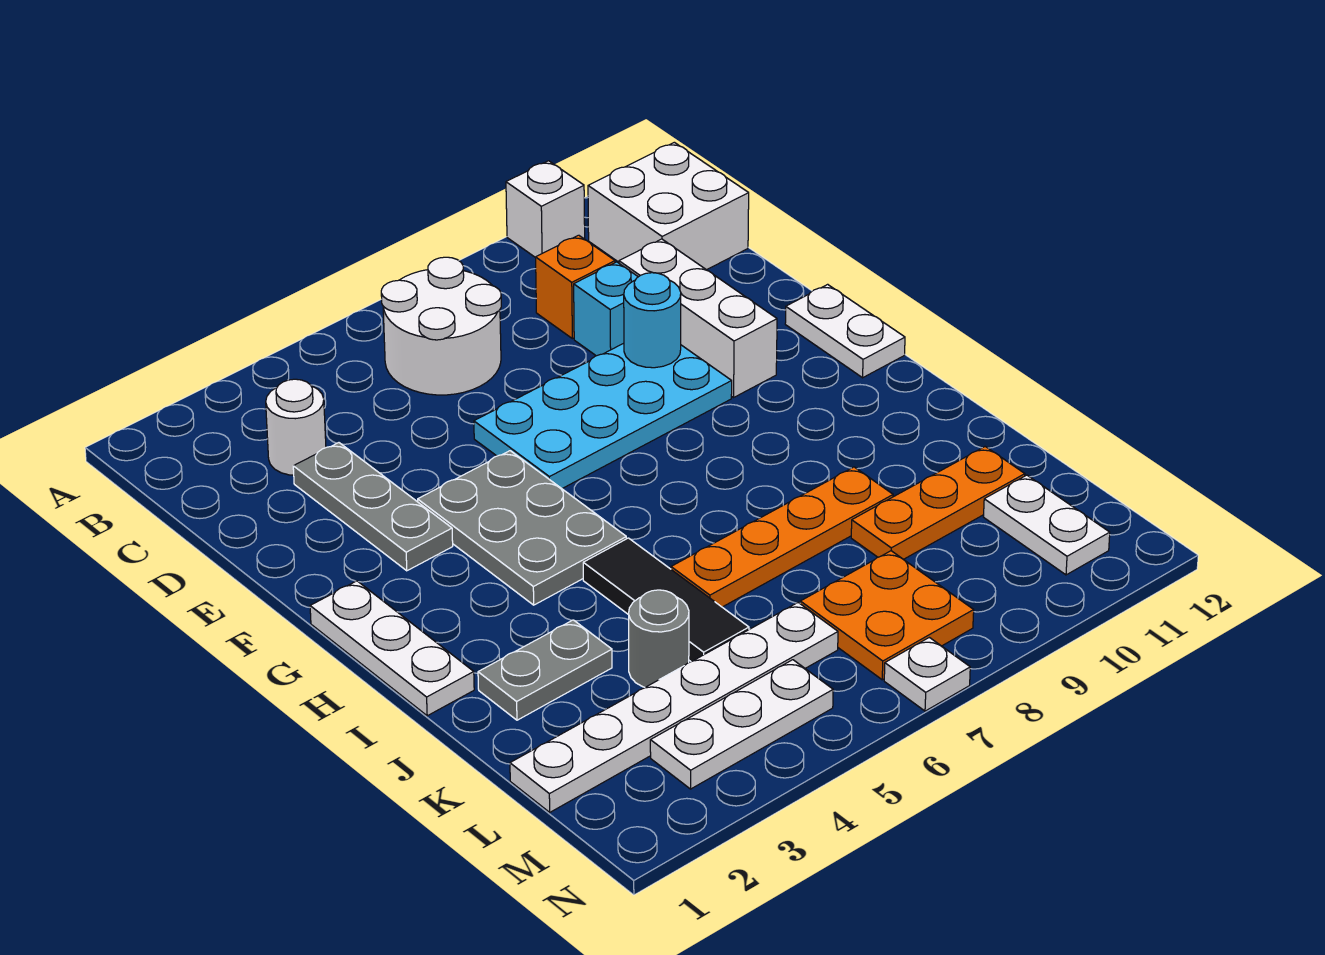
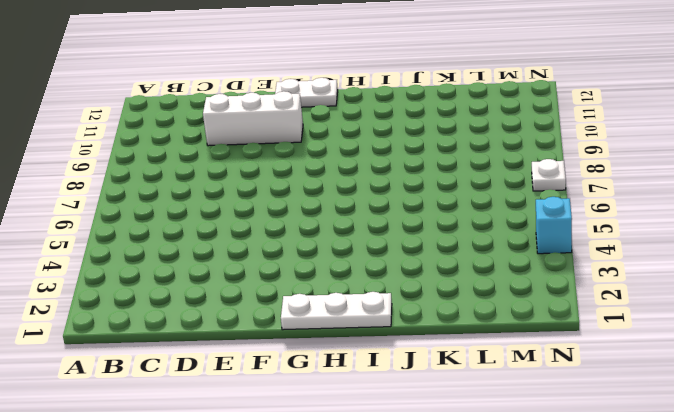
cyan brick N4 level 1 -> cyan brick D9 level 1
none -> white brick A10 level 1
none -> white round brick B6:C7 level 1
none -> white brick B11:C12 level 1

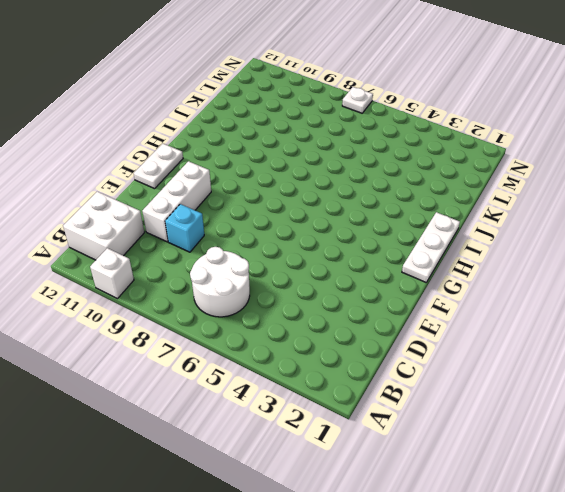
none -> white round brick C3 level 1
none -> orange brick C9 level 1
none -> grey plate D3:F3 level 1

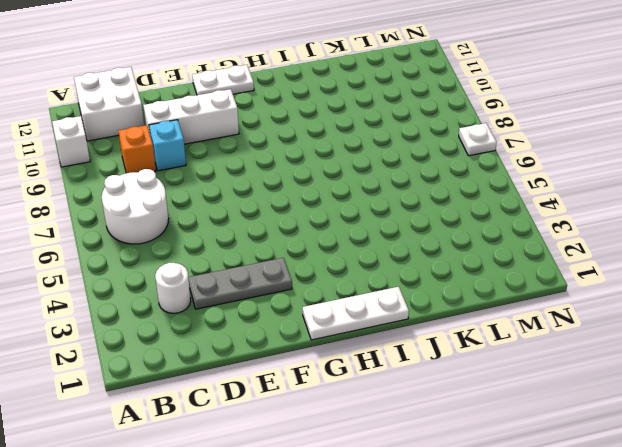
none -> cyan plate E6:F9 level 1
none -> grey plate F4:H5 level 1
none -> black tile I5:K5 level 1

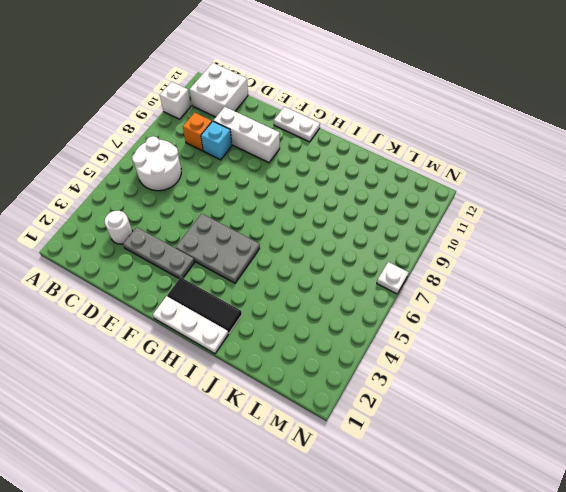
black tile G2:I2 level 1 -> black tile I5:K5 level 1
none -> cyan plate E6:F9 level 1
none -> grey plate J2:J3 level 1
none -> orange plate J6:J9 level 1

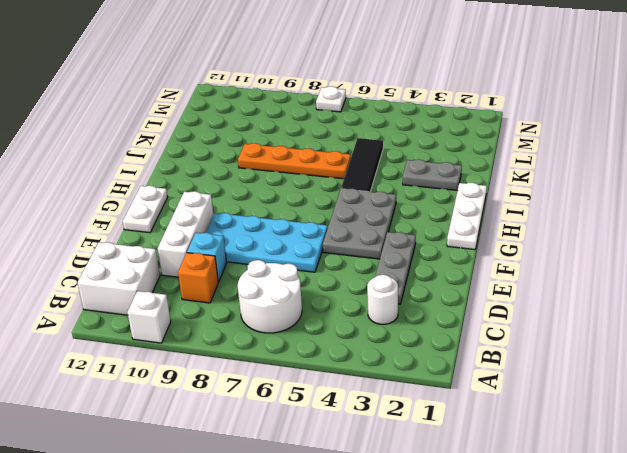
none -> grey round brick K4 level 1
none -> orange plate K9:K11 level 1
none -> white plate L1:L6 level 1

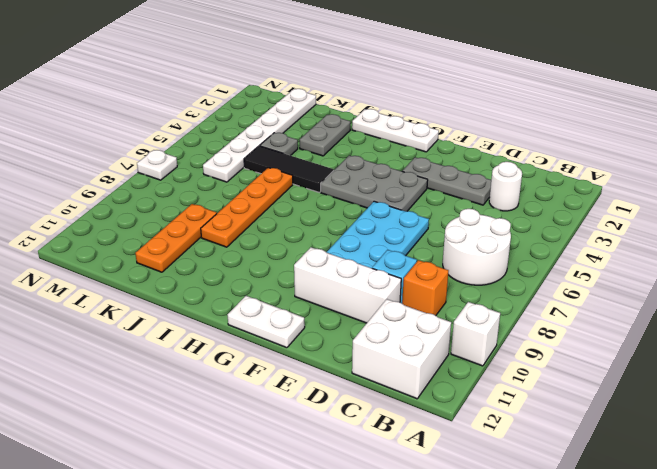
grey plate K4 level 1 -> grey round brick K4 level 1
none -> orange plate L7:M8 level 1
none -> white plate L11:M11 level 1
none -> white plate M3:M5 level 1

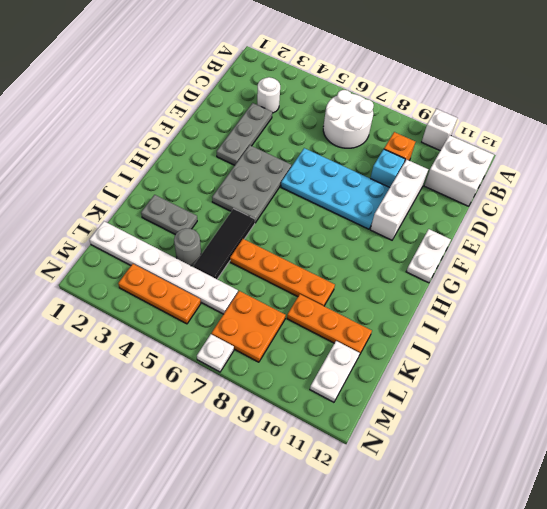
orange plate M3:M5 level 1 -> white plate M3:M5 level 1
none -> white plate G1:I1 level 1
none -> cyan round brick E9 level 2

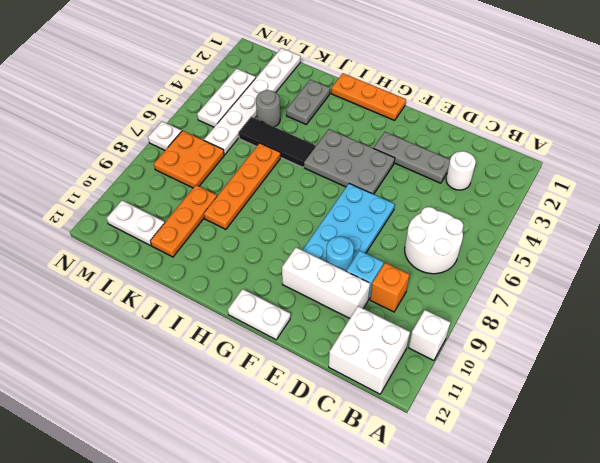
orange plate G1:I1 level 1 -> white plate G1:I1 level 1

